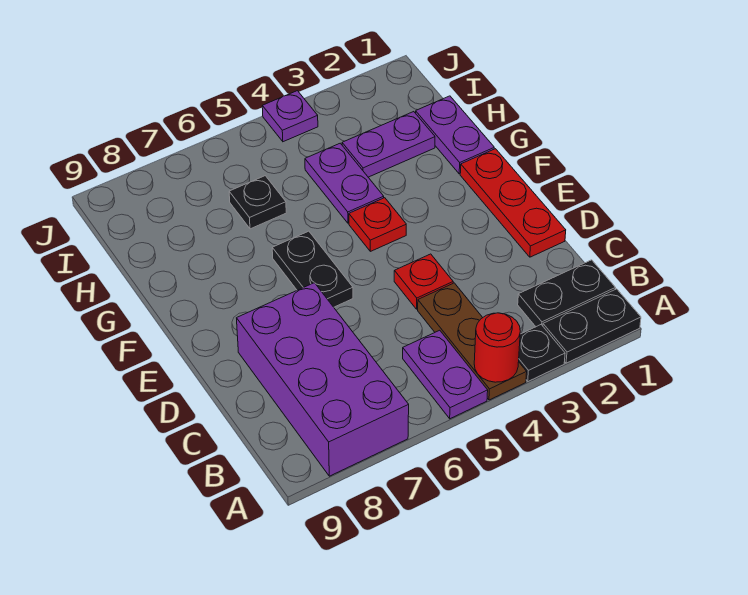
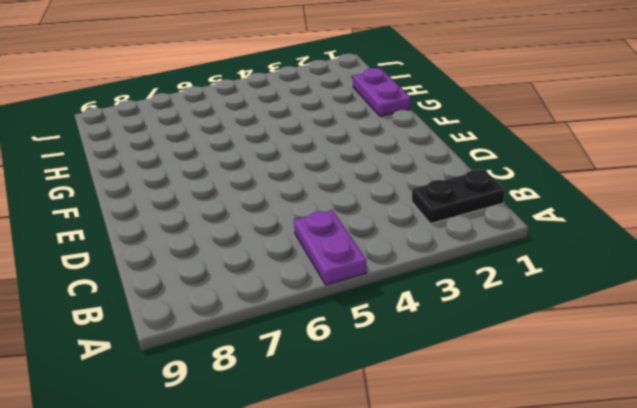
none -> black plate A1:A2 level 1
none -> black plate A3 level 1
none -> brown plate A4:C4 level 1

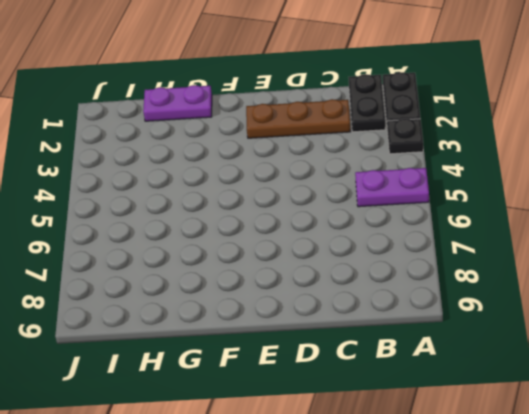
brown plate C2:E2 level 1 -> brown plate A4:C4 level 1
none -> purple brick A7:D8 level 1
none -> red plate D1:F1 level 1
none -> red plate D4 level 1

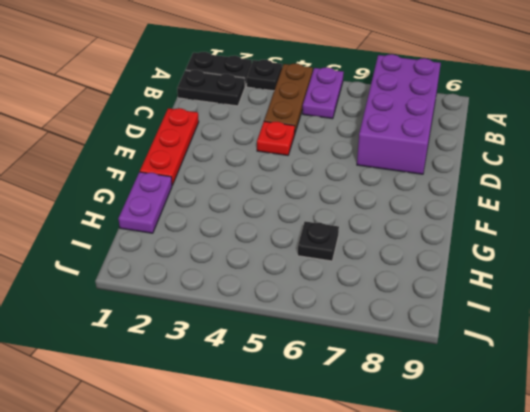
none -> black plate E6:F6 level 1
none -> red plate F4 level 1
none -> purple plate G4:H4 level 1

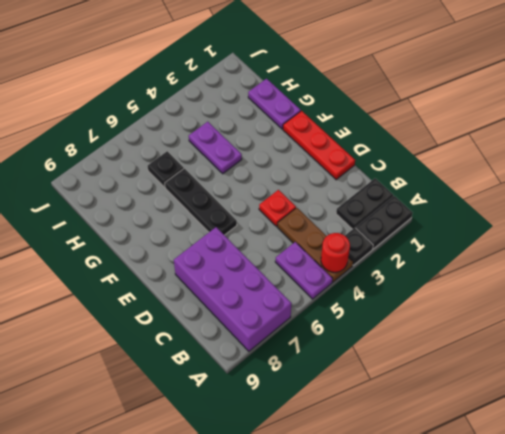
black plate E6:G6 level 1 -> black plate E6:F6 level 1
none -> red plate F4 level 1
none -> purple plate H2:H3 level 1
none -> purple plate J4 level 1

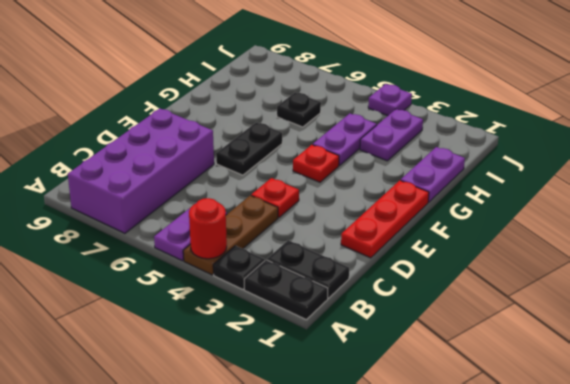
purple plate H3:I3 level 1 -> purple plate H2:H3 level 1

